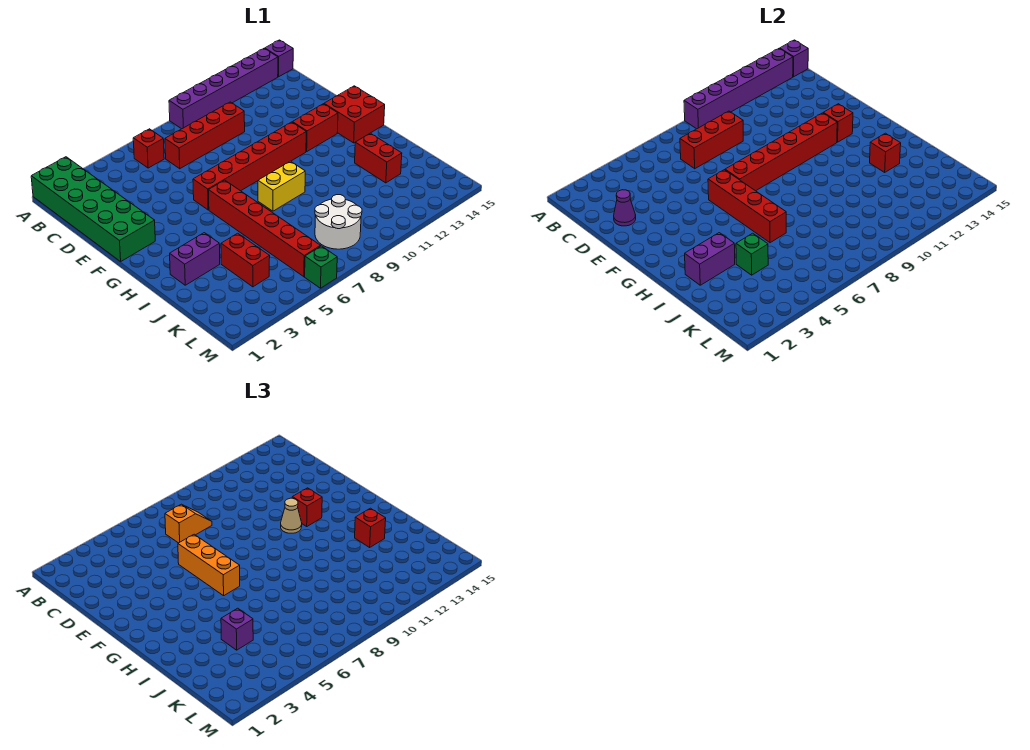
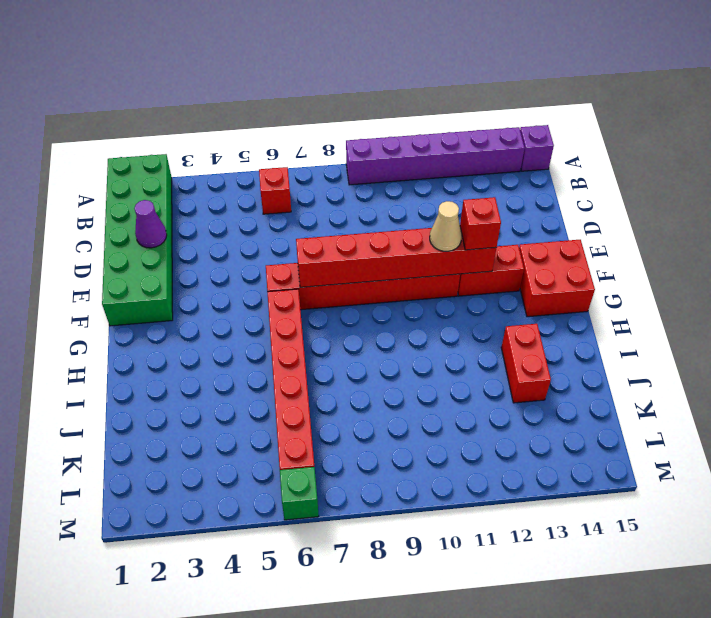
none -> red brick C7:C10 level 1
none -> yellow brick H8:H9 level 1
none -> purple brick I2:I3 level 1
none -> red brick J4:K4 level 1

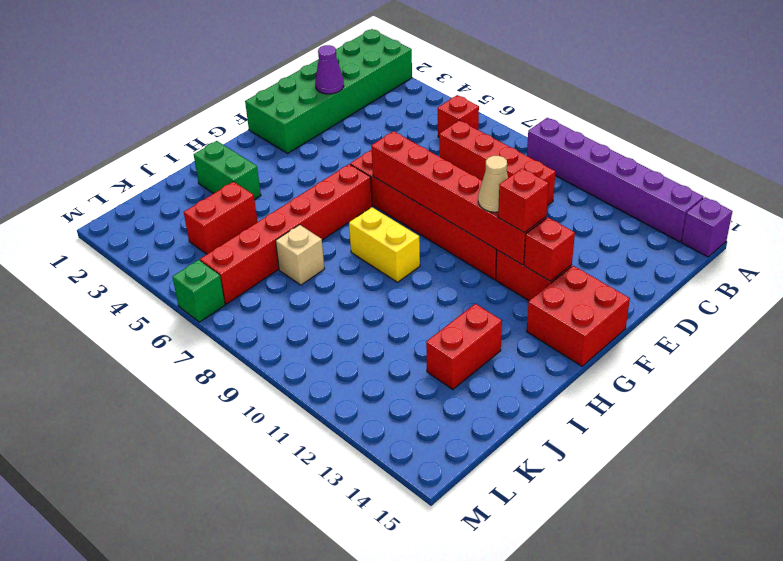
green brick I2:I3 level 1 -> purple brick I2:I3 level 1
tan brick J7 level 1 -> none
none -> white round brick K8:L9 level 1
none -> purple brick A9:A14 level 2
none -> purple brick A15 level 2
none -> red brick C7:C9 level 2

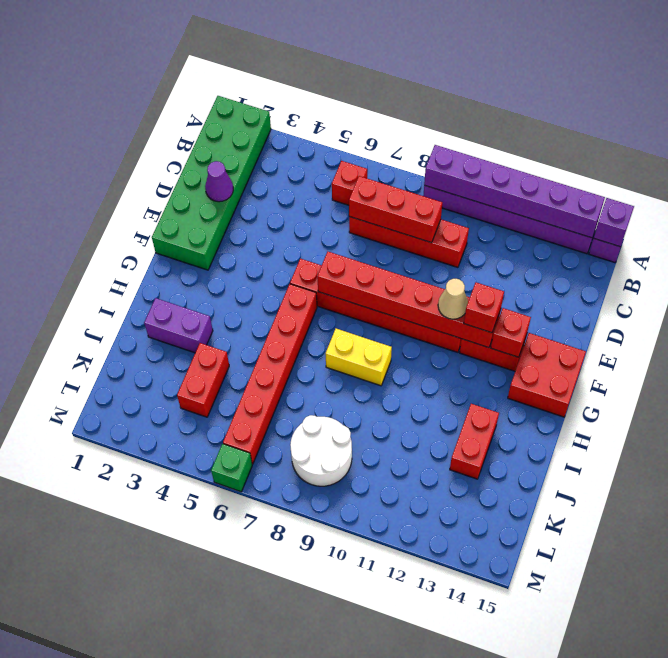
none -> red brick F6:I6 level 2
none -> purple brick I2:I3 level 2
none -> red brick I13 level 2
none -> green brick J4 level 2

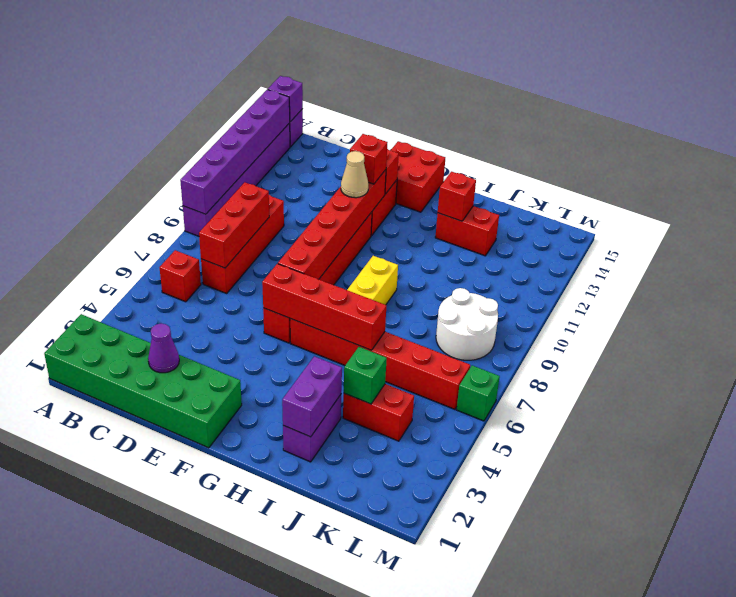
none -> orange slope C7:C8 level 3 top 7
none -> orange brick E6:G6 level 3
none -> red brick I13 level 3
none -> purple brick J4 level 3

